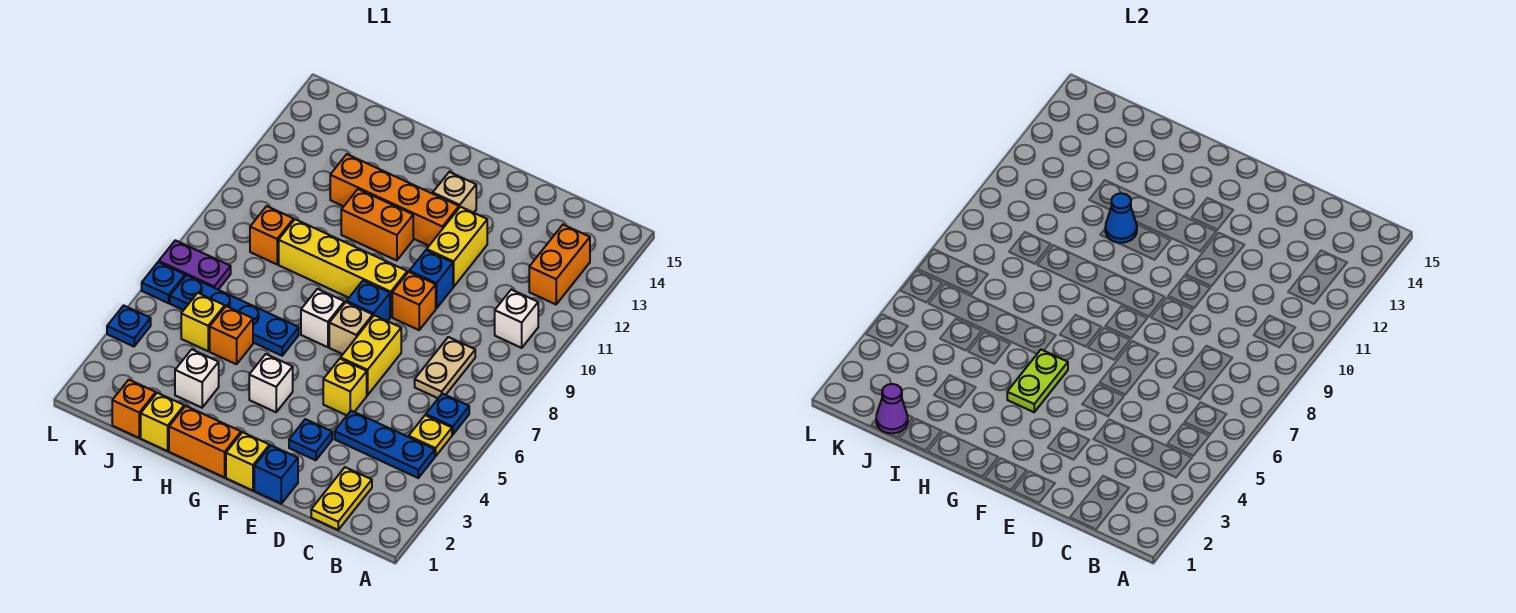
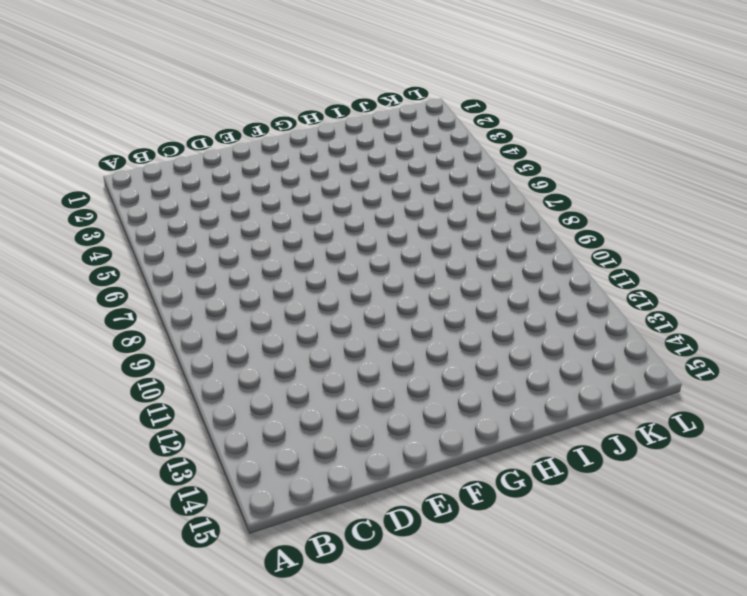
none -> blue plate B4:D4 level 1
none -> yellow plate B5 level 1
none -> blue plate B6 level 1
none -> white brick B10 level 1

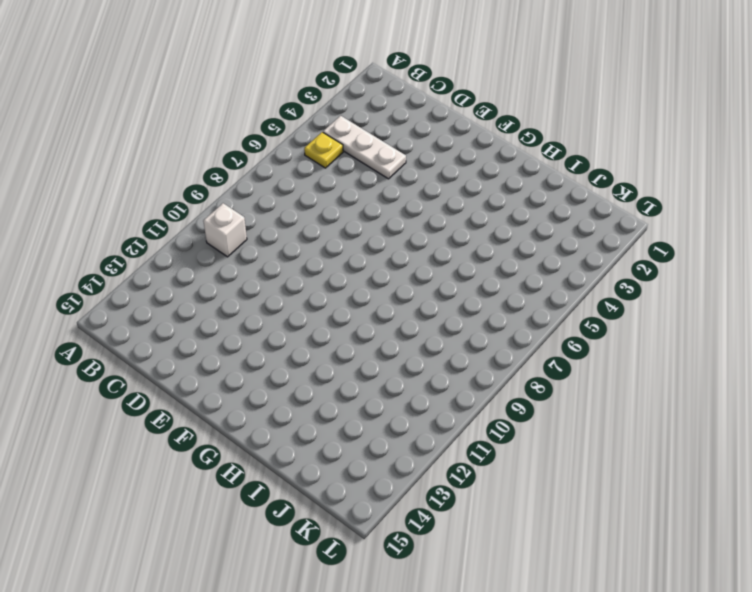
white plate B4:D4 level 1 -> blue plate B4:D4 level 1
none -> blue plate B6 level 1
none -> orange brick B12:B13 level 1
none -> yellow plate C1:C2 level 1
none -> tan plate C7:C8 level 1

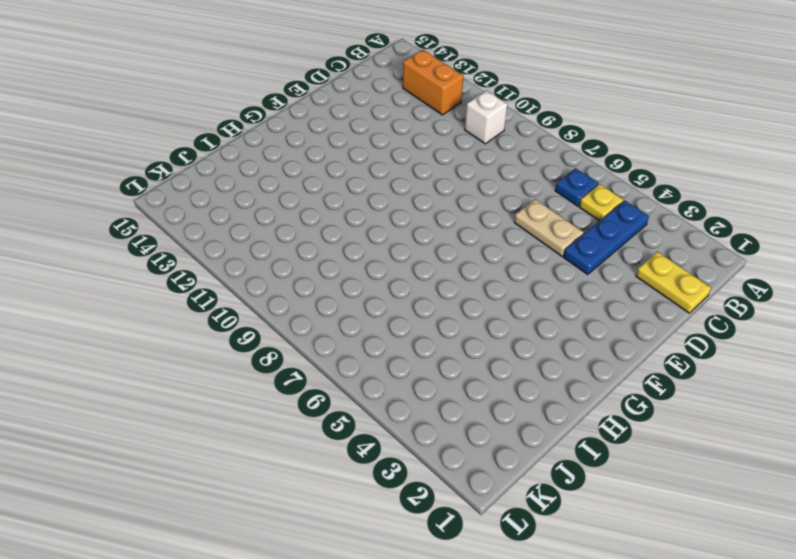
tan plate D5:D6 level 1 -> tan plate C7:C8 level 1
none -> blue brick E1 level 1
none -> blue plate E3 level 1
none -> yellow brick E5 level 1
none -> yellow brick E6:E7 level 1

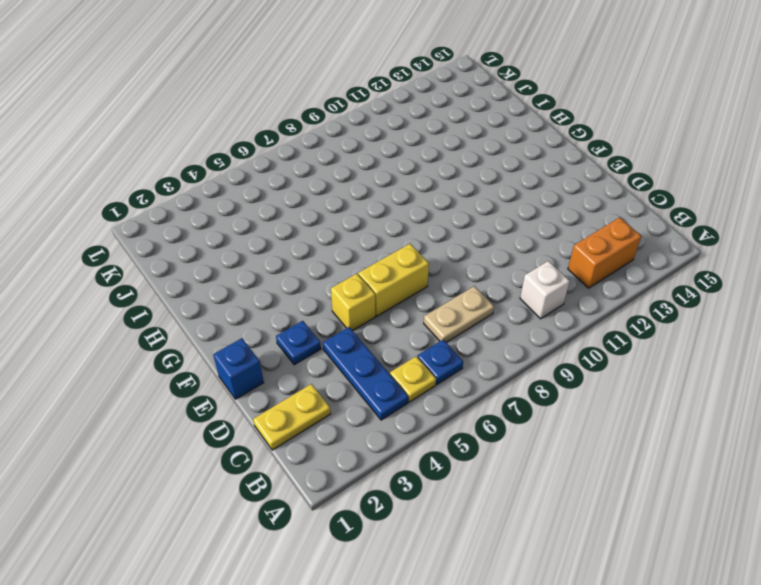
none -> orange brick E9 level 1
none -> blue brick E10 level 1
none -> yellow brick E11:E12 level 1
none -> yellow brick F1 level 1

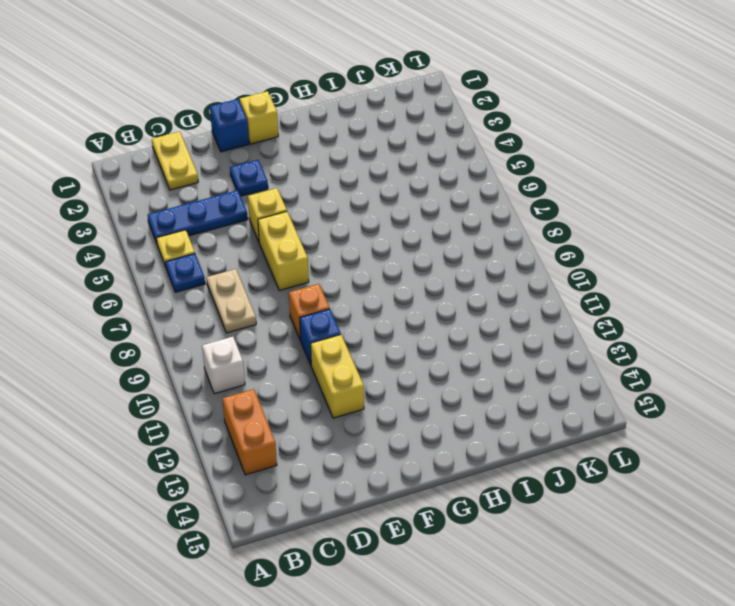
none -> tan brick F7 level 1
none -> blue brick F8 level 1
none -> yellow brick F9:I9 level 1
none -> orange brick F12:I12 level 1

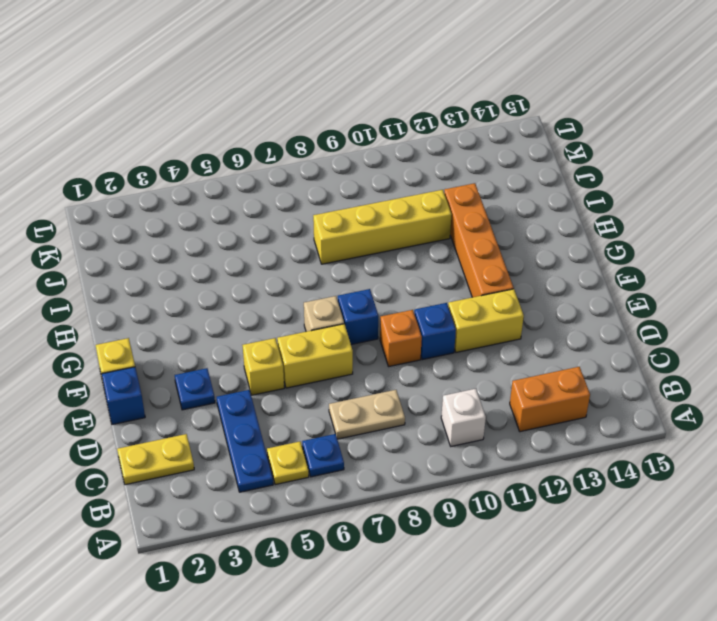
yellow brick I8:I11 level 1 -> yellow brick F9:I9 level 1
none -> tan brick F13 level 1
none -> orange brick G1:H1 level 1
none -> white brick G4 level 1
none -> white brick G7 level 1

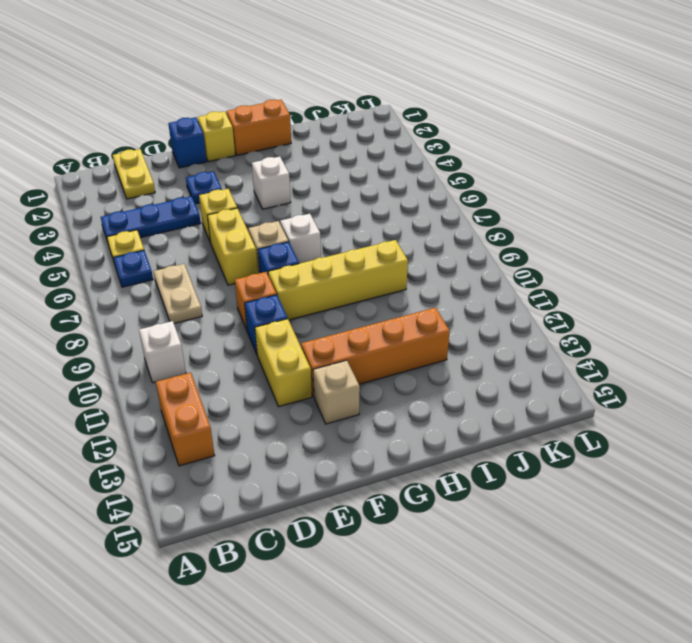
none -> orange brick G11:H11 level 1
none -> blue plate H6:K6 level 1
none -> yellow brick I1 level 1
none -> white brick I3 level 1

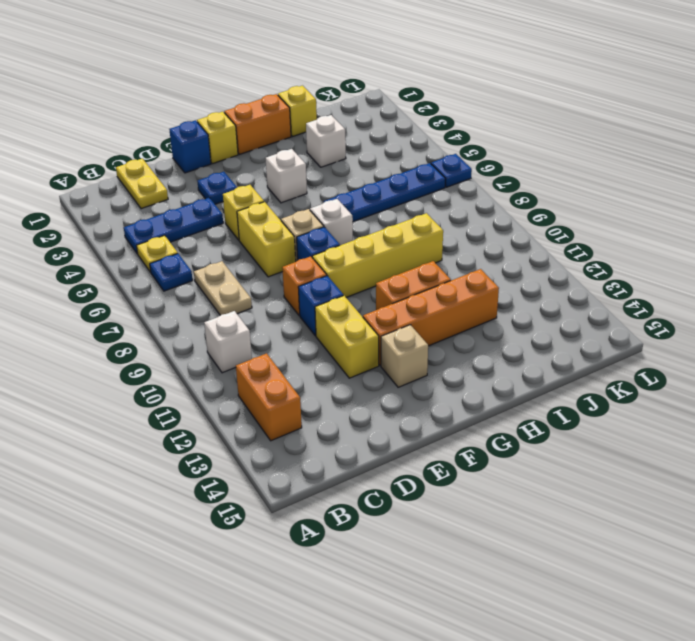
none -> orange brick I5 level 1
none -> orange brick J1 level 1
none -> yellow brick J5 level 1
none -> orange brick J9 level 1

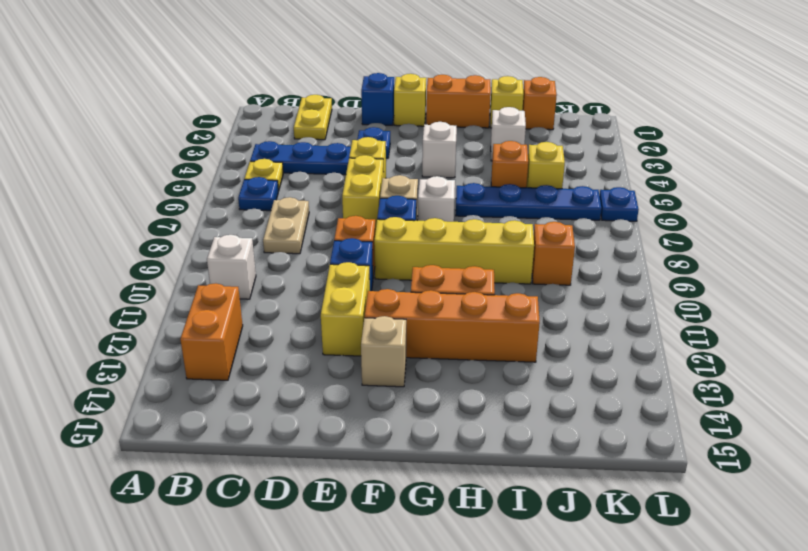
none -> purple plate K7:L7 level 1
none -> blue plate L4 level 1
none -> lime plate G4:G5 level 2
none -> blue cone H11 level 2

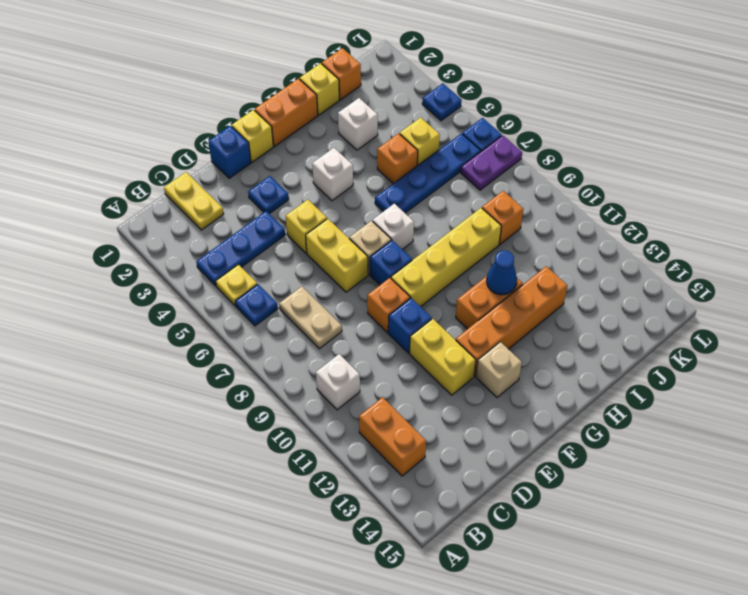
none -> lime plate G4:G5 level 2
none -> purple cone J1 level 2

